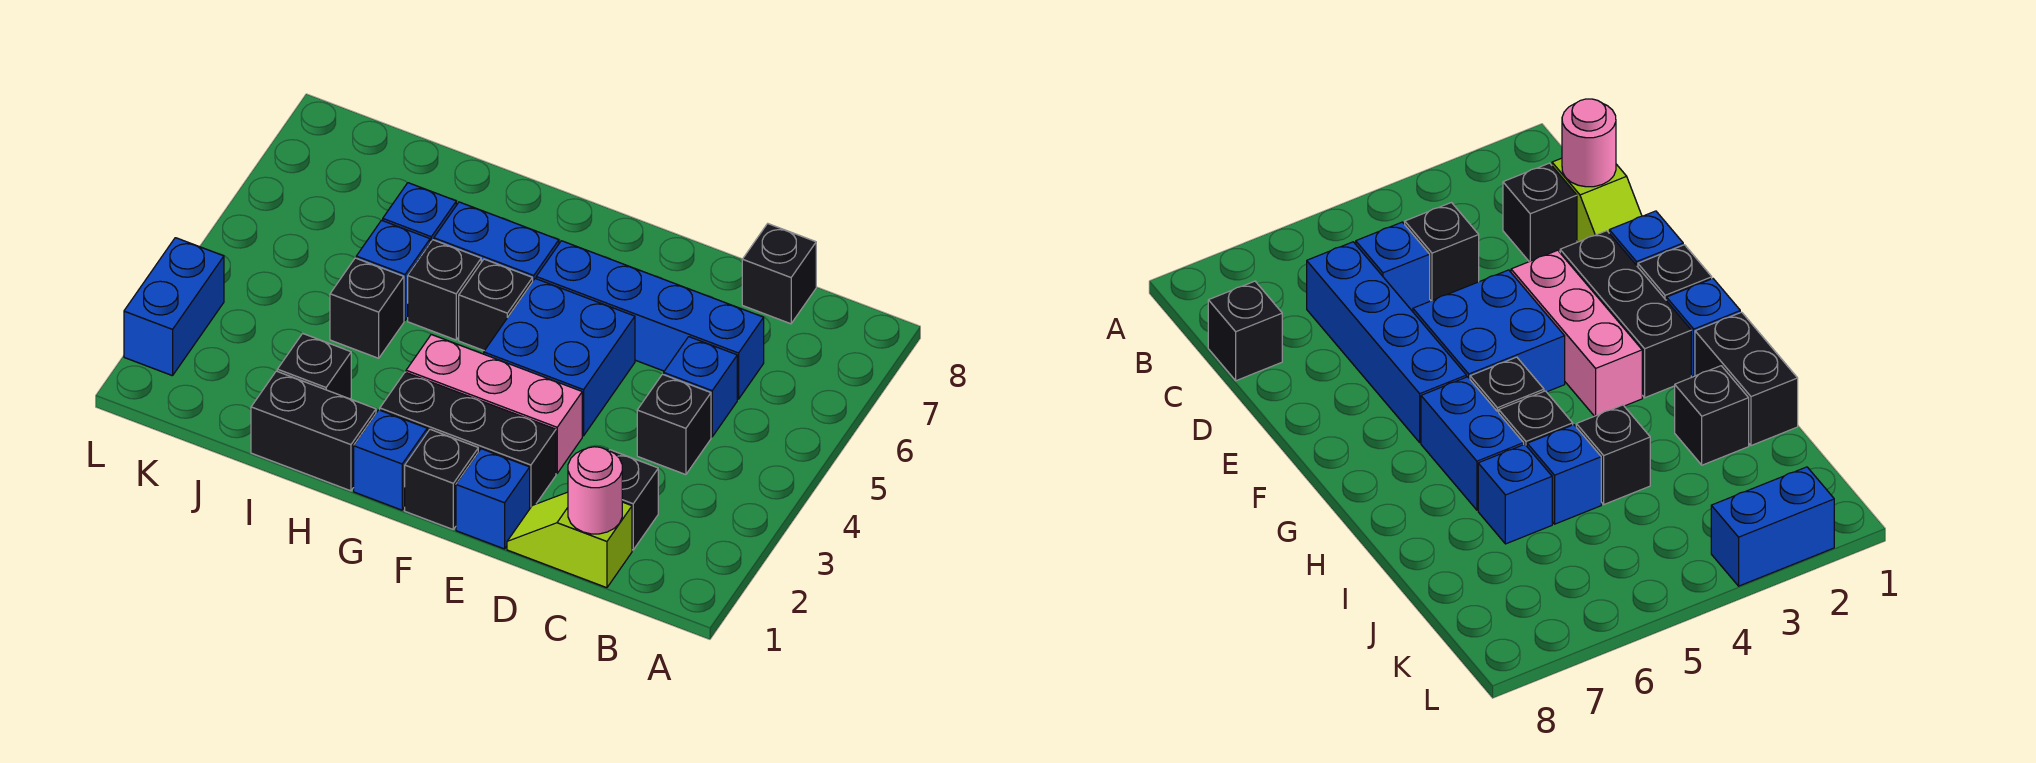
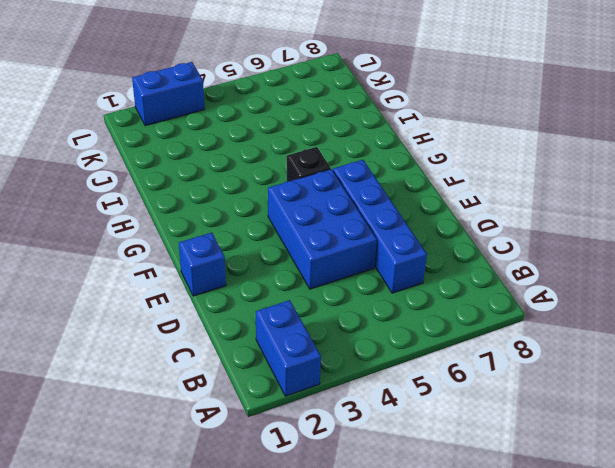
blue brick A2:B2 level 1 -> blue brick G6:H6 level 1
blue brick D4:F5 level 1 -> blue brick E4:F5 level 1
none -> lime slope C1:D1 level 1 top C
none -> black brick C2 level 1
none -> black brick C4 level 1

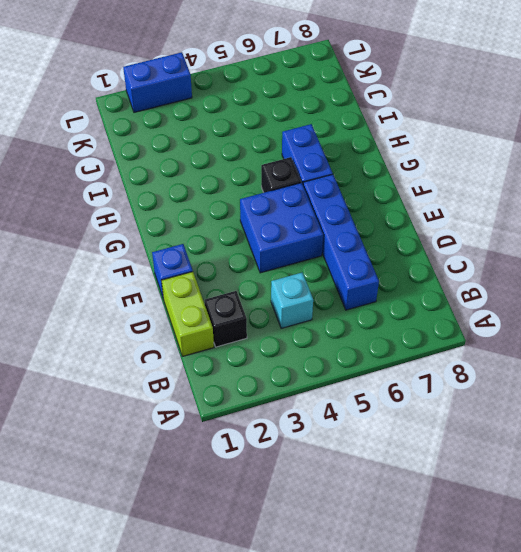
lime brick C1:D1 level 1 -> lime slope C1:D1 level 1 top C
cyan brick C4 level 1 -> black brick C4 level 1
none -> blue brick C5 level 1
none -> black brick C8 level 1
none -> black brick E2:G2 level 1

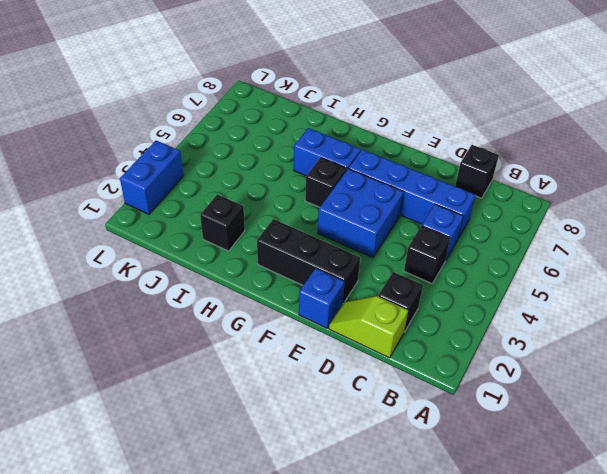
none -> pink brick E3:G3 level 1
none -> black brick F1 level 1
none -> blue brick G1 level 1

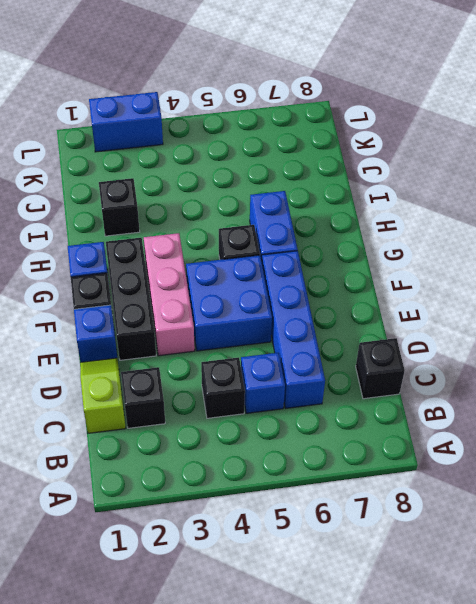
none -> black brick H1:I1 level 1
none -> black brick H5 level 1
none -> black brick I4 level 1

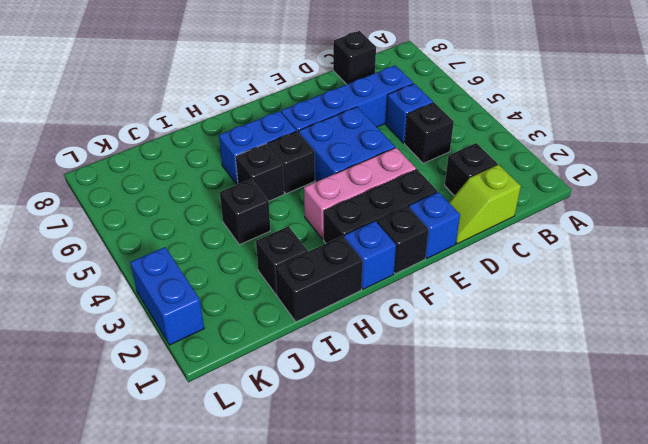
none -> blue brick I5 level 1
none -> blue brick I6 level 1
none -> pink round brick C1 level 2

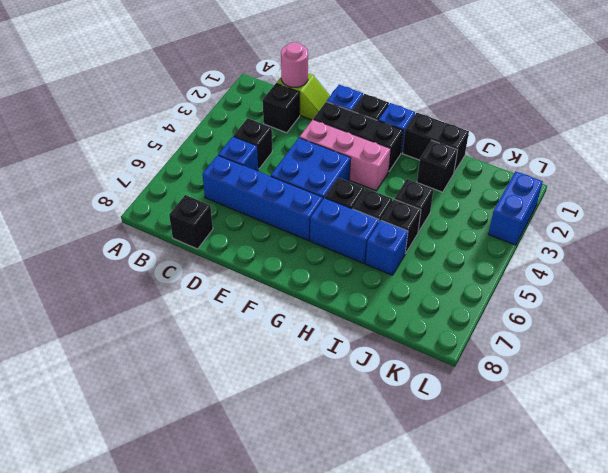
black brick I5 level 1 -> blue brick I5 level 1

